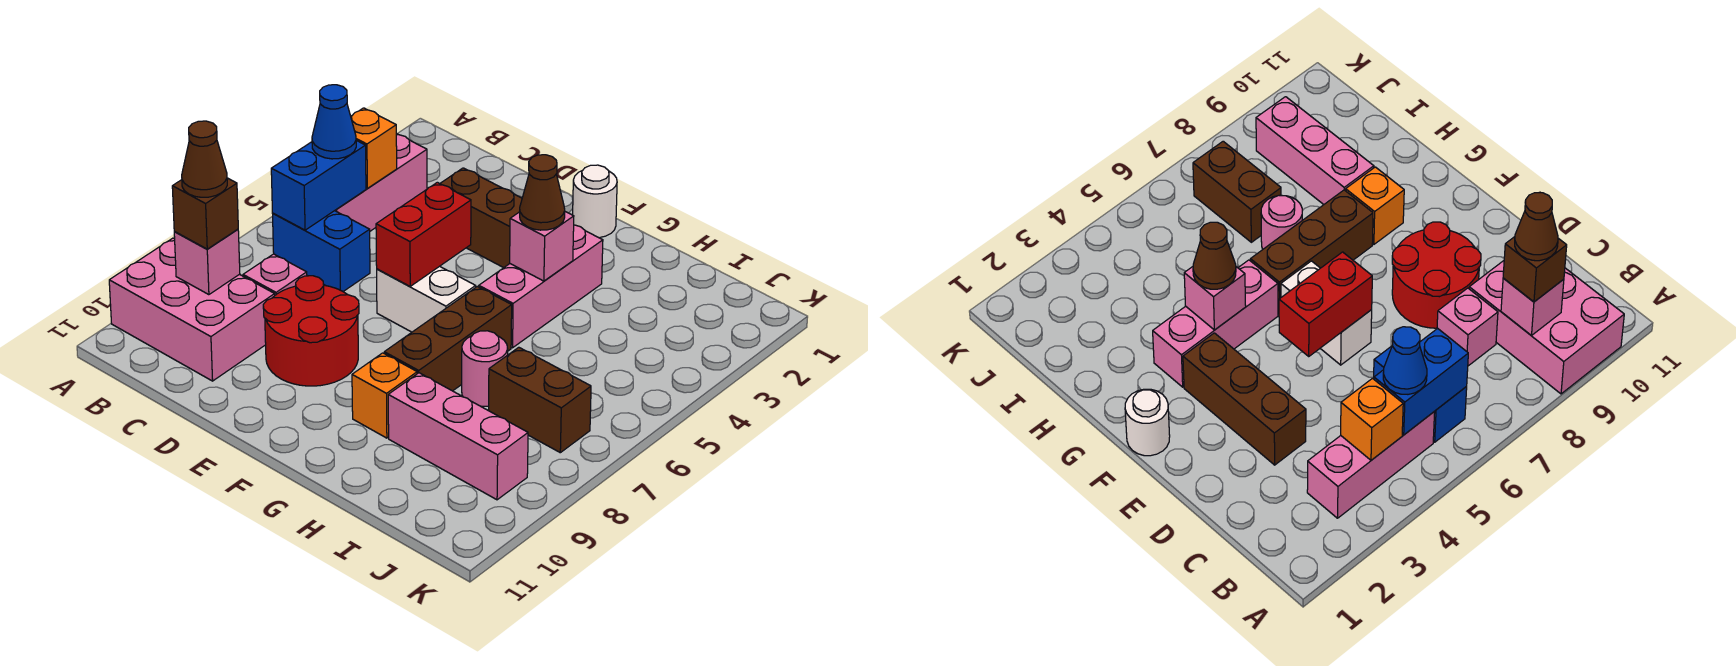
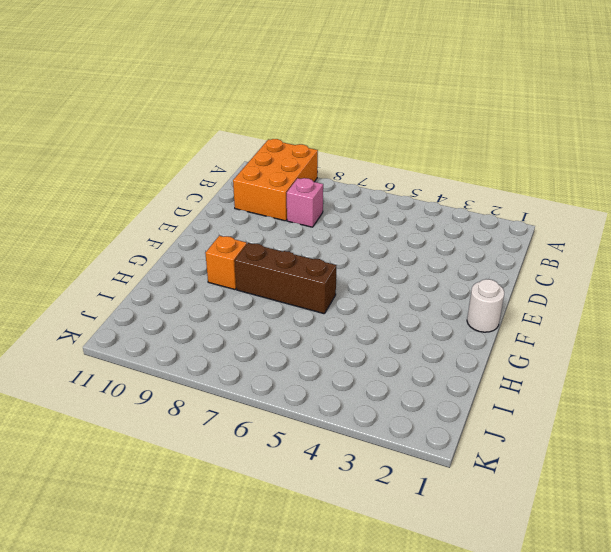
orange brick A9:C10 level 1 -> pink brick A9:C10 level 1
none -> pink brick B3:B5 level 1
none -> blue brick B6:C6 level 1
none -> brown brick D3:F3 level 1

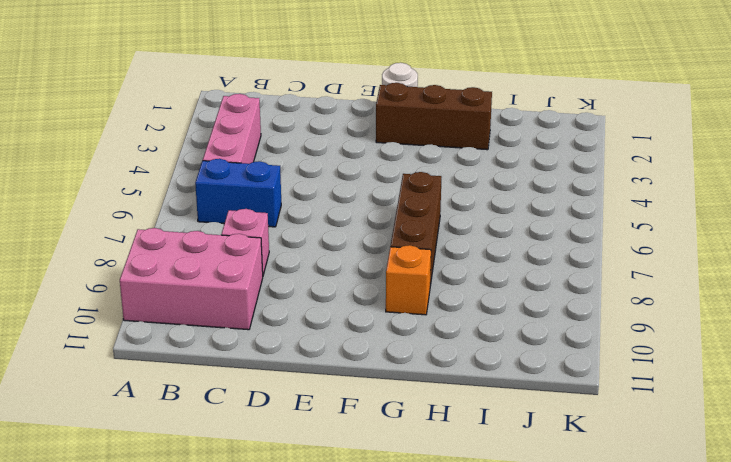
brown brick F2:H2 level 1 -> brown brick D3:F3 level 1
none -> red round brick D8:E9 level 1
none -> white brick E6:F6 level 1
none -> pink brick G3:G5 level 1

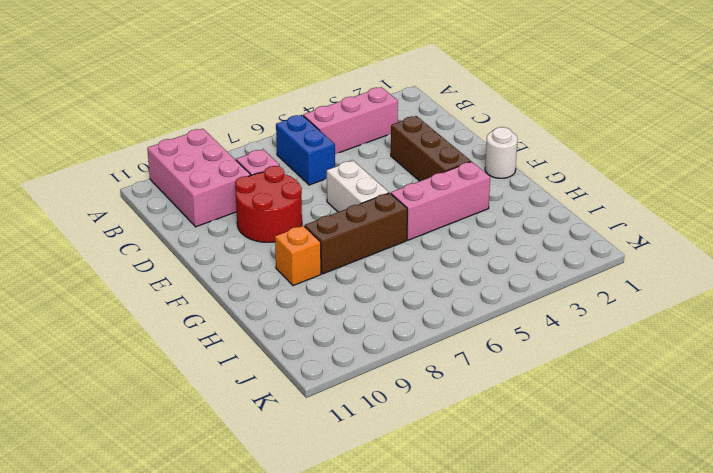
none -> pink round brick H7 level 1
none -> pink brick H9:J9 level 1
none -> brown brick I7:J7 level 1

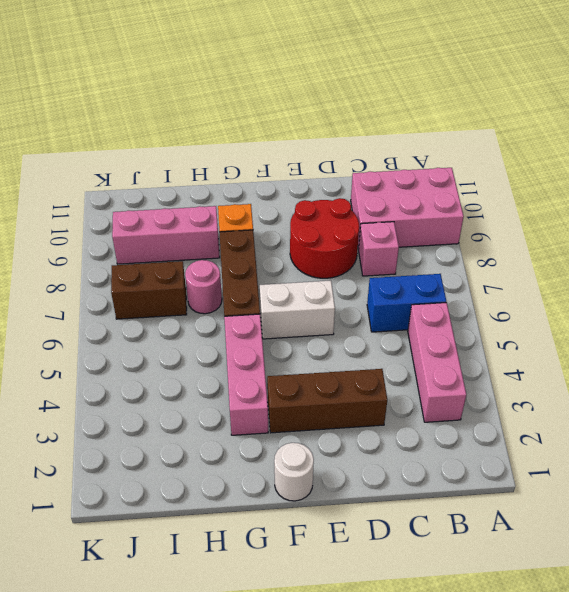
none -> orange brick B4 level 2
none -> blue brick B5:B6 level 2
none -> pink brick B9 level 2

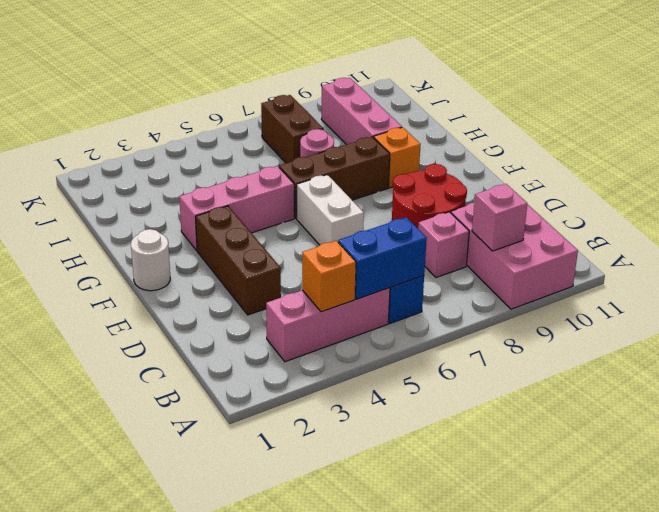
none -> red brick E5:E6 level 2
none -> pink brick G4 level 2
none -> blue cone B5 level 3

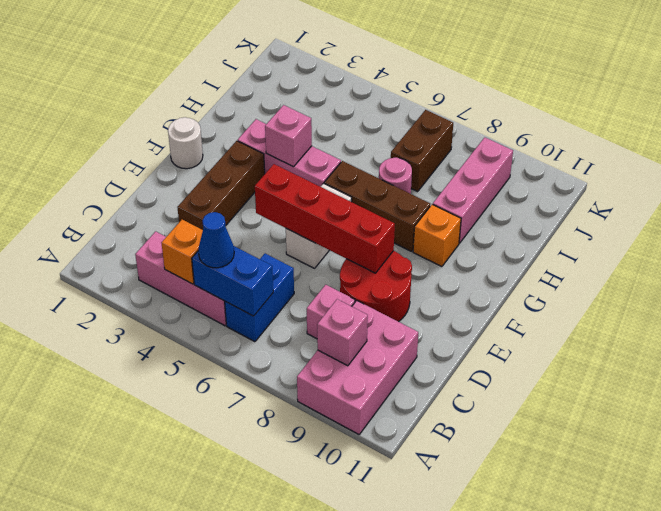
red brick E5:E8 level 2 -> red brick E5:E6 level 2
none -> brown brick B9 level 3
none -> brown cone G4 level 3
none -> brown cone B9 level 4

